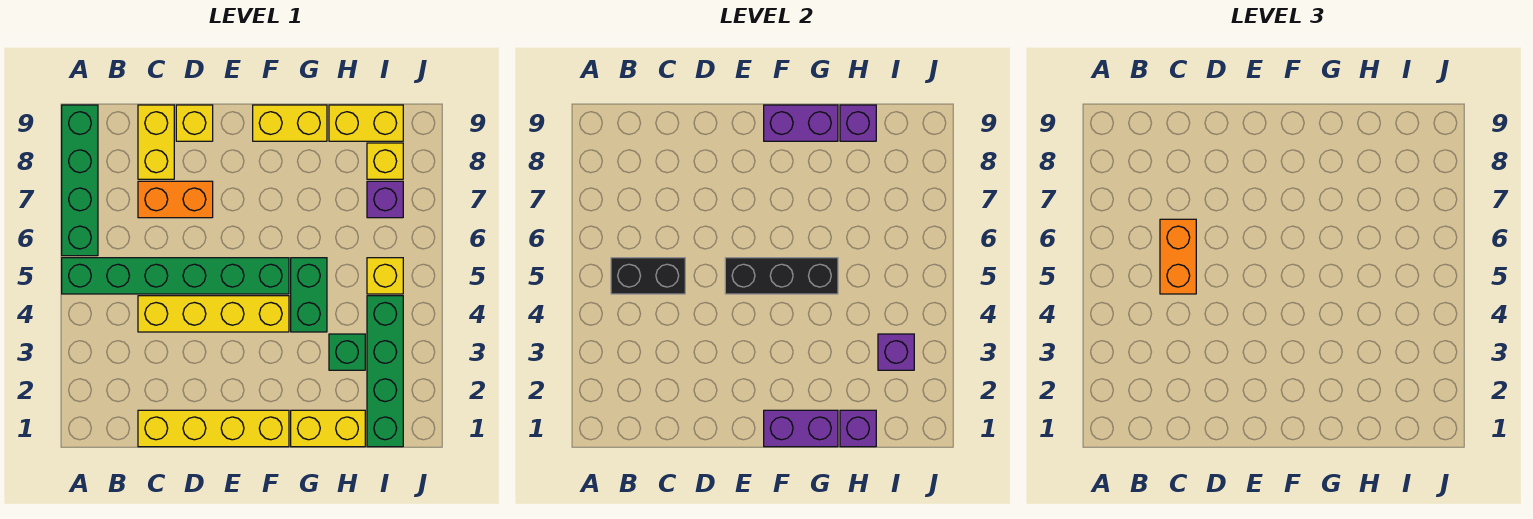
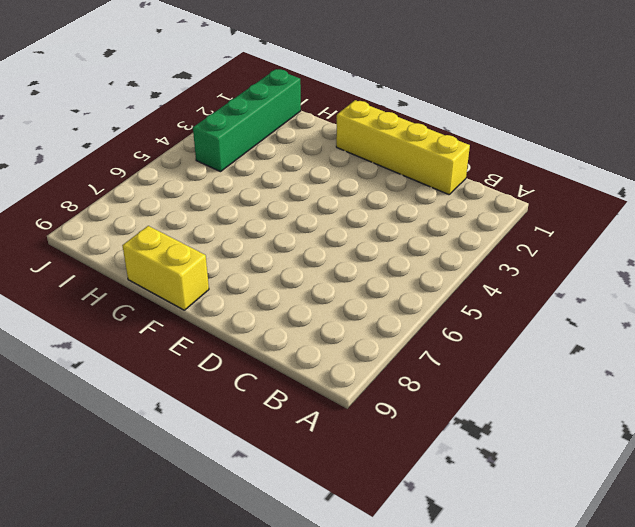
none -> green brick A5:F5 level 1
none -> green brick A6:A9 level 1
none -> yellow brick C4:F4 level 1

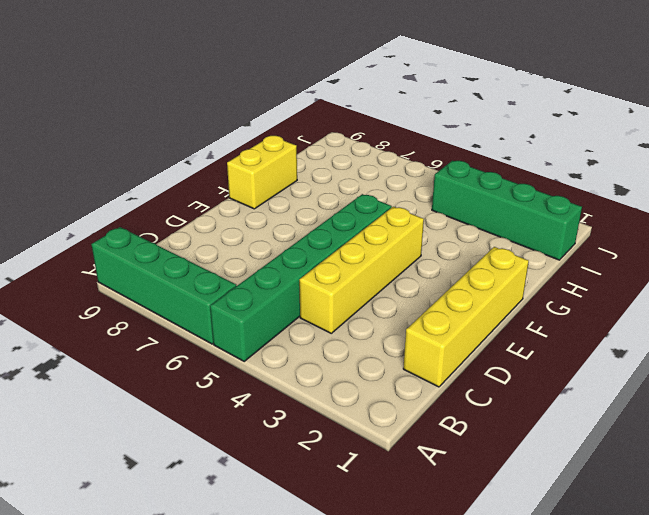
none -> orange brick C7:D7 level 1
none -> yellow brick C8:C9 level 1
none -> yellow brick D9 level 1

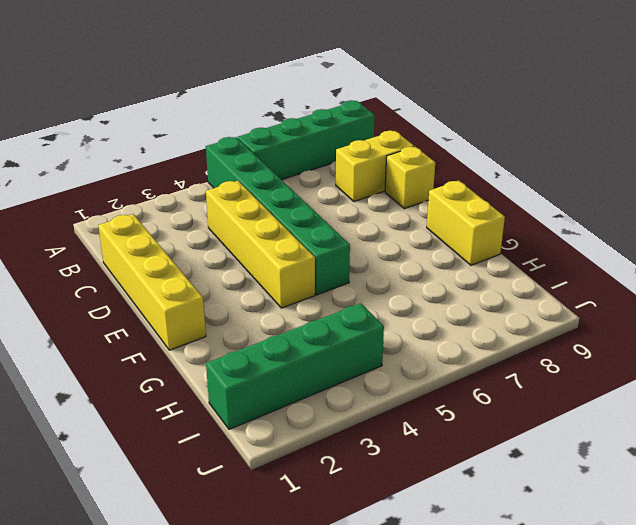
none -> orange brick C7:D7 level 1
none -> yellow brick G1:H1 level 1
none -> green brick G4:G5 level 1

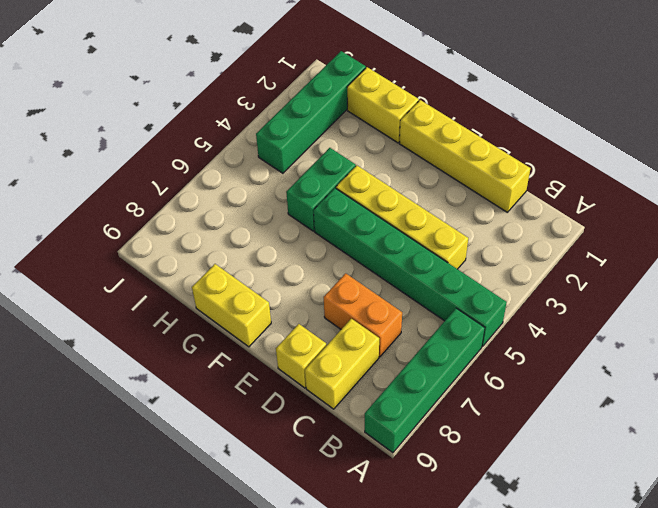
none -> green brick H3 level 1
none -> yellow brick H9:I9 level 1
none -> yellow brick I5 level 1

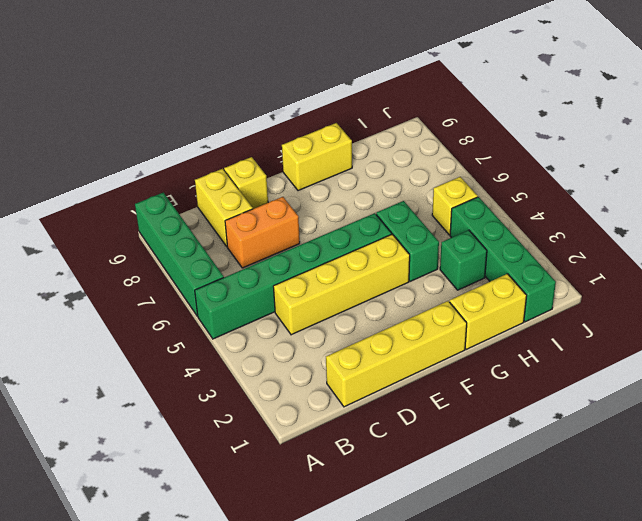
none -> yellow brick H9:I9 level 1
none -> purple brick I7 level 1
none -> yellow brick I8 level 1

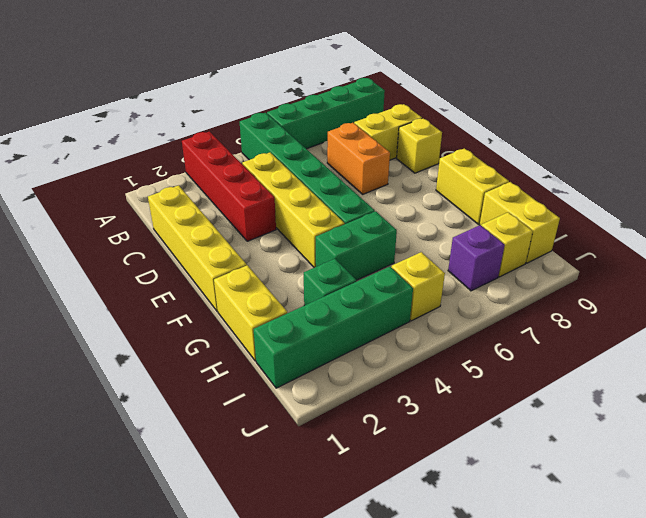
red brick A3:D3 level 1 -> none
none -> black brick B5:C5 level 2
none -> black brick E5:G5 level 2
none -> purple brick F1:G1 level 2

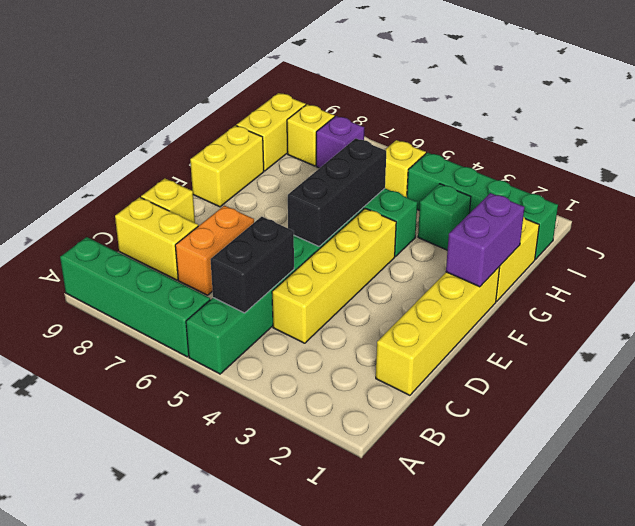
none -> purple brick F9:G9 level 2
none -> purple brick H1 level 2
none -> purple brick H9 level 2

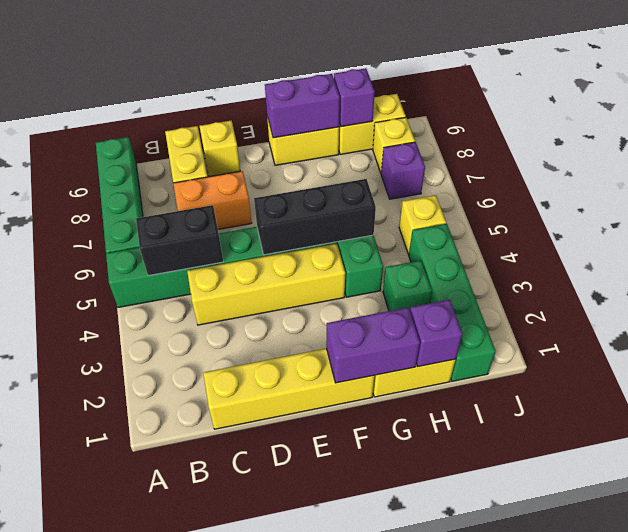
none -> purple brick I3 level 2
none -> orange brick C5:C6 level 3

